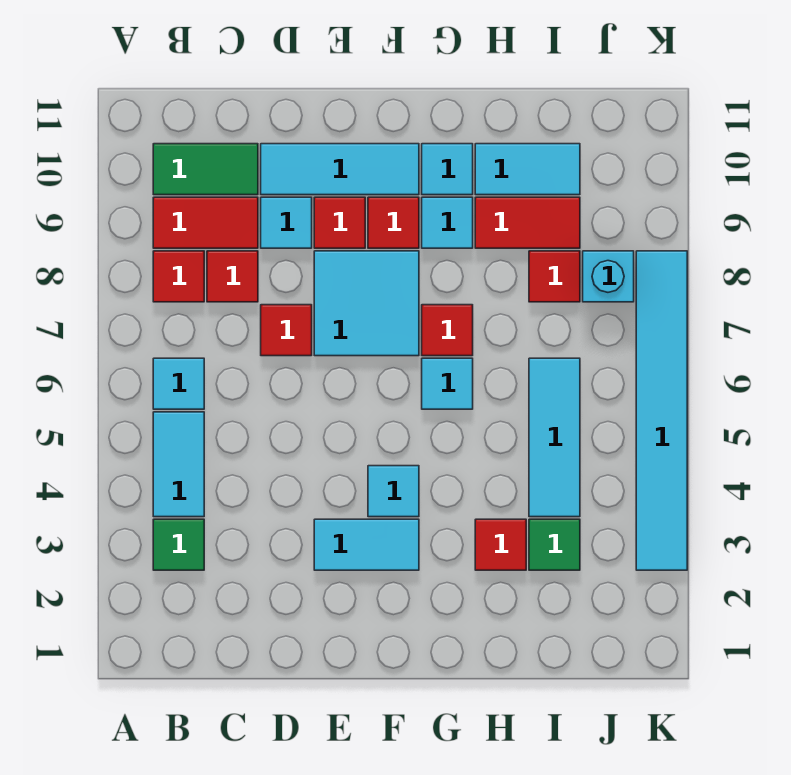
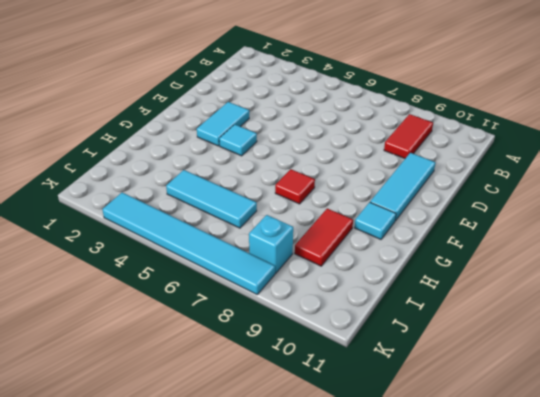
none -> green tile B3 level 1
none -> cyan tile B4:B5 level 1
none -> cyan tile B6 level 1

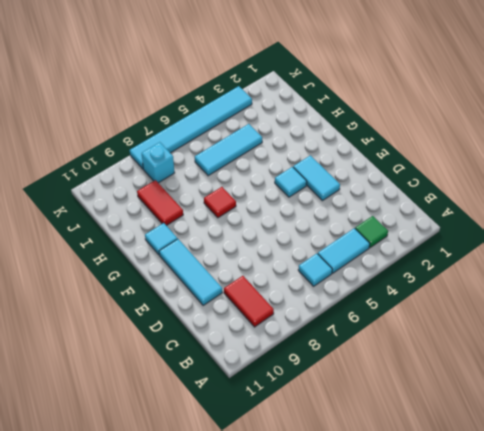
none -> red tile B8 level 1
none -> green tile B10:C10 level 1
none -> red tile C8 level 1

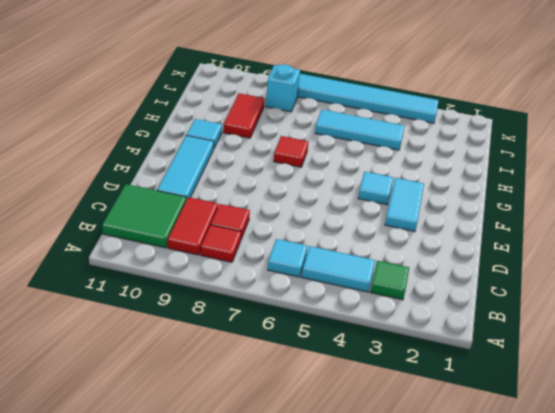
green tile B10:C11 level 1 -> green tile B10:C10 level 1
none -> red tile D7 level 1
none -> cyan tile D9 level 1
none -> cyan tile E7:F8 level 1

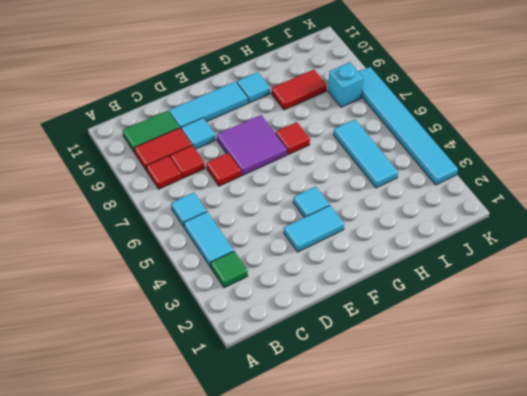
purple tile E7:F8 level 1 -> cyan tile E7:F8 level 1
none -> red tile E9 level 1
none -> red tile F9 level 1
none -> cyan tile G6 level 1

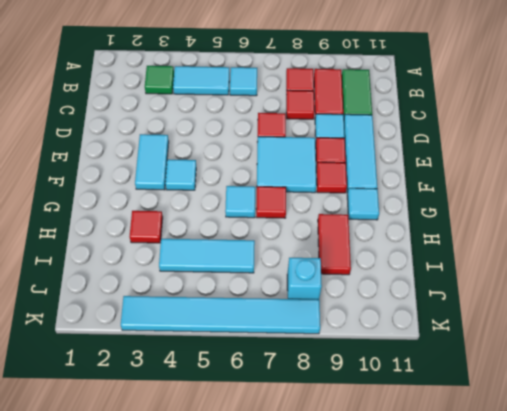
none -> cyan tile G9 level 1
none -> cyan tile H10:I10 level 1
none -> green tile I3 level 1

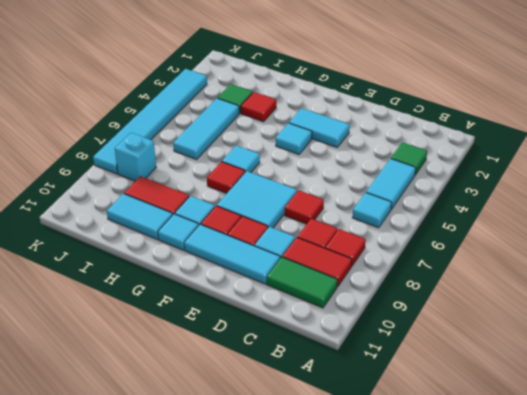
none -> red tile I8 level 1

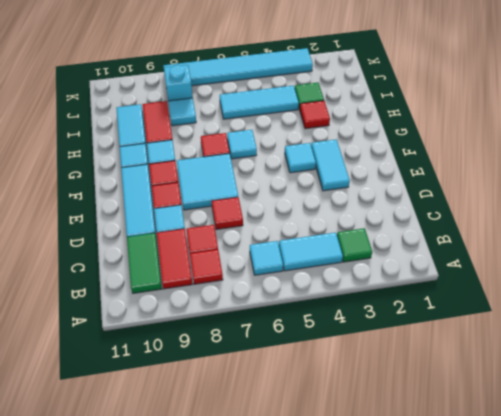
cyan tile I8 level 1 -> red tile I8 level 1

